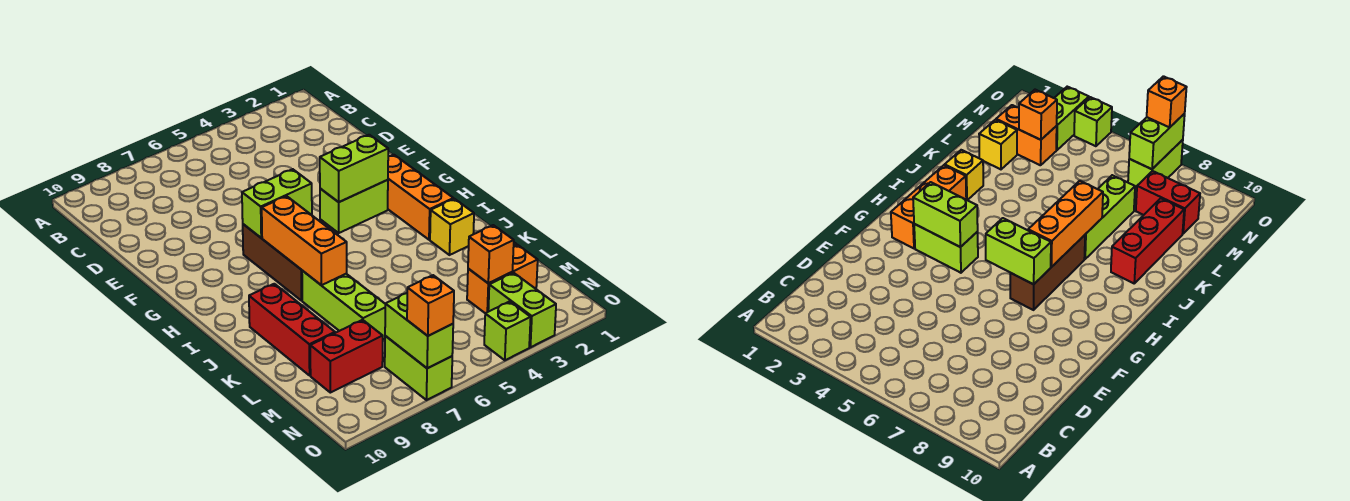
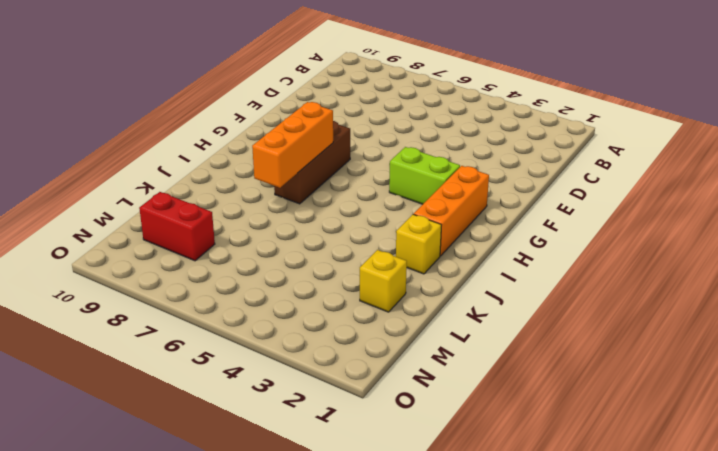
none -> lime brick J7:L7 level 1
none -> red brick J9:L9 level 1
none -> orange brick M2:M3 level 1

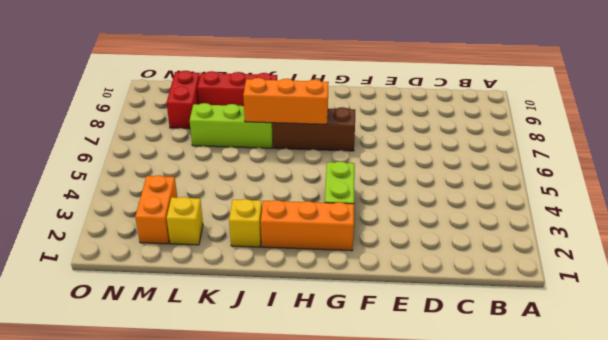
none -> lime brick N3:O3 level 1
none -> lime brick N7:O7 level 1
none -> lime brick O4 level 1

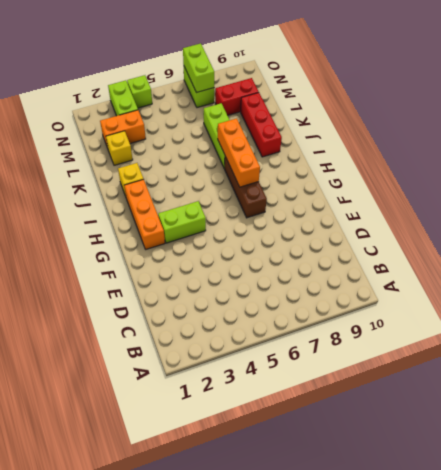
none -> lime brick G3:G4 level 2
none -> lime brick G6:G7 level 2
none -> orange brick M3 level 2

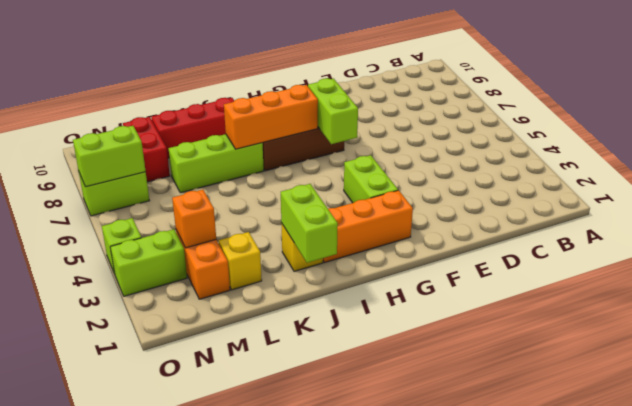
lime brick J1:J2 level 2 -> lime brick G3:G4 level 2
none -> orange brick O7 level 3

